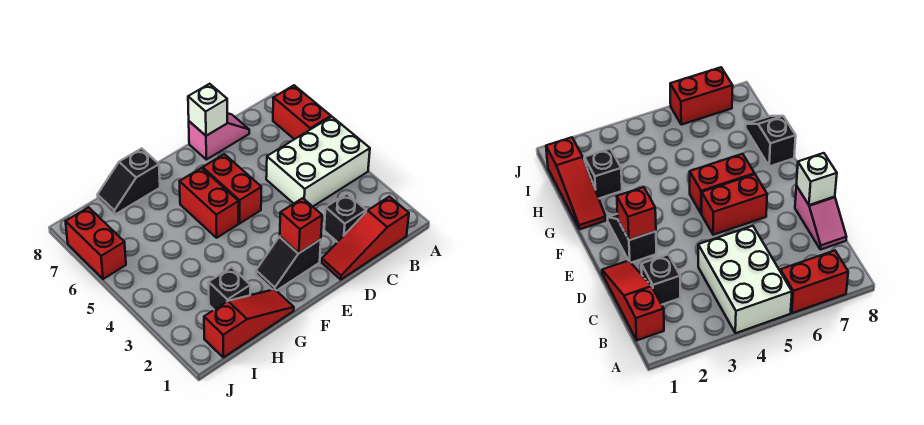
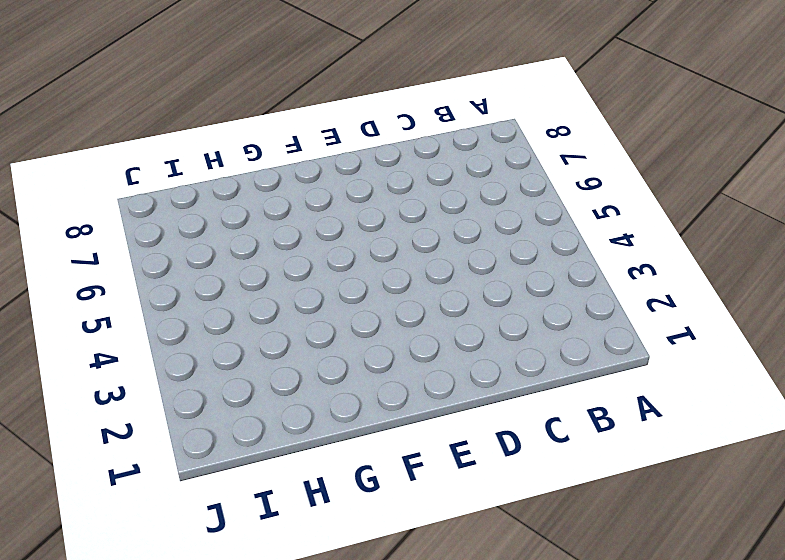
none -> white brick A4:C5 level 1
none -> red brick A6:A7 level 1
none -> red slope B1:D1 level 1 top B

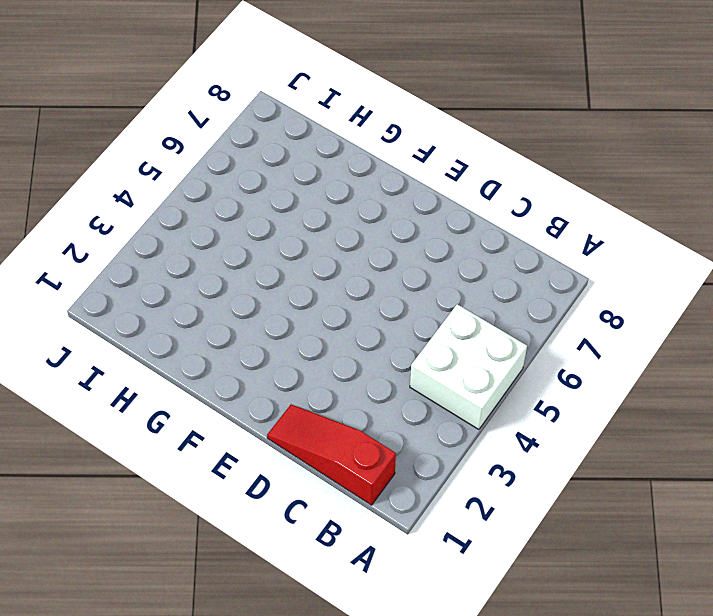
white brick A4:B5 level 1 -> white brick A4:C5 level 1
none -> red brick A6:A7 level 1
none -> black brick C2 level 1
none -> pink slope C8:D8 level 1 top D

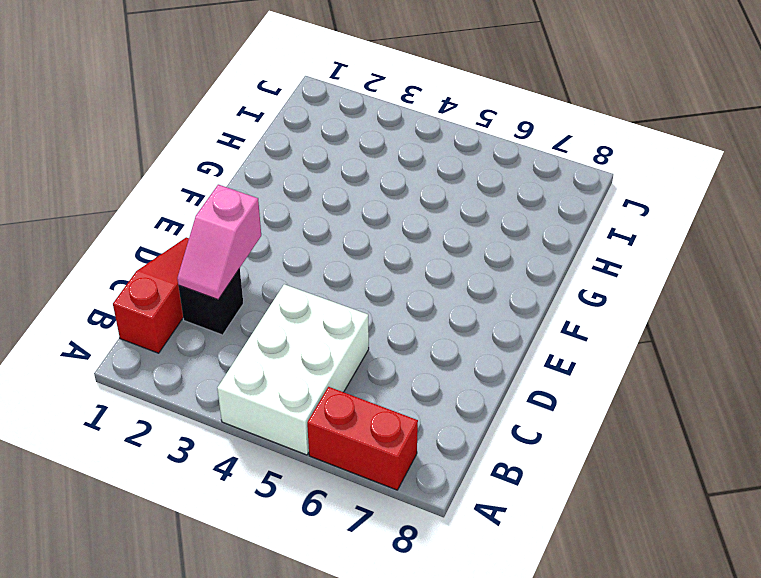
pink slope C2:D2 level 2 top D -> pink slope C8:D8 level 1 top D
none -> black slope E2:F2 level 1 top E
none -> red brick E5:E6 level 1
none -> red brick F5:F6 level 1

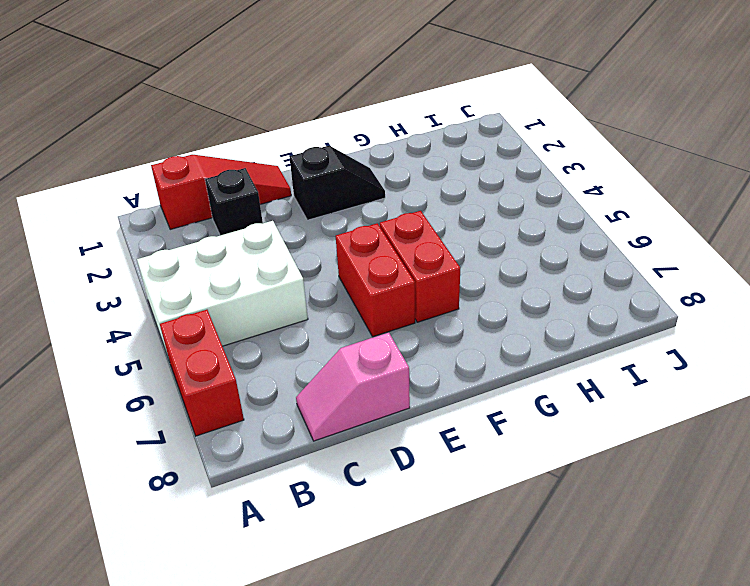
none -> red slope G1:I1 level 1 top I
none -> black slope G8:H8 level 1 top G
none -> black brick H2 level 1

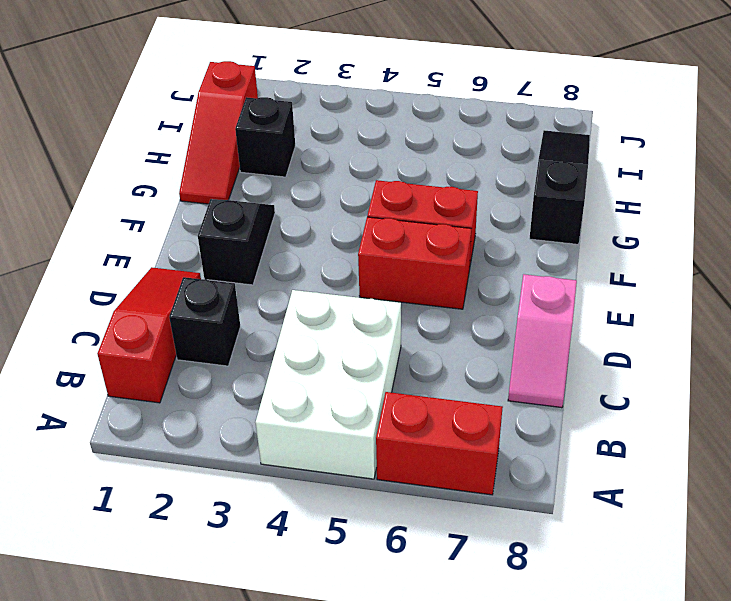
black slope G8:I8 level 1 top G -> black slope G8:H8 level 1 top G
none -> red brick J6:J7 level 1
none -> white brick D8 level 2
none -> red brick E2 level 2

